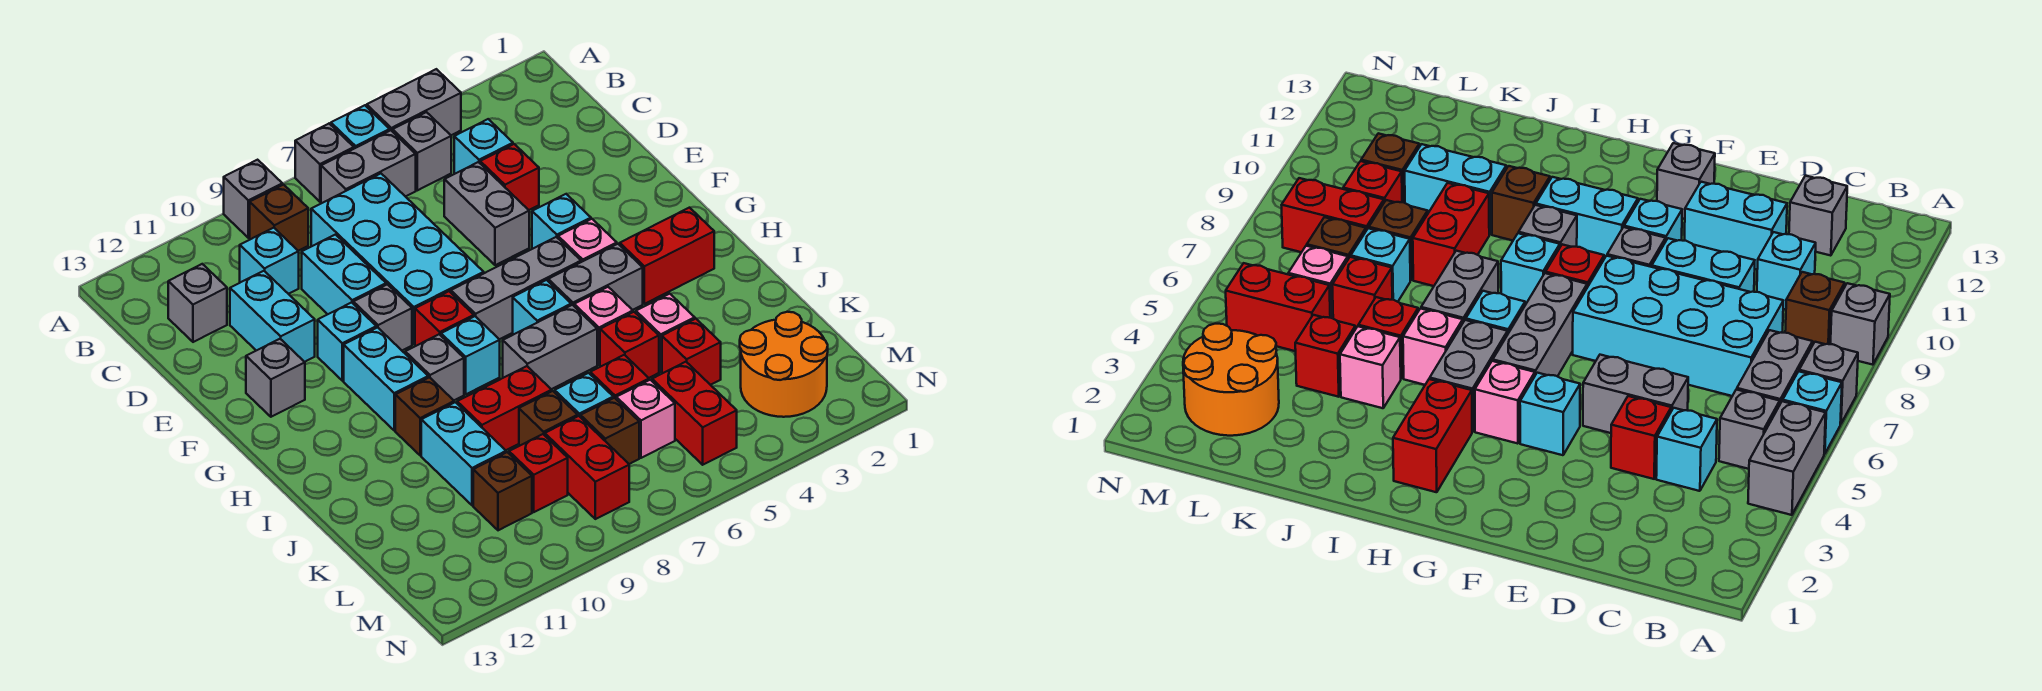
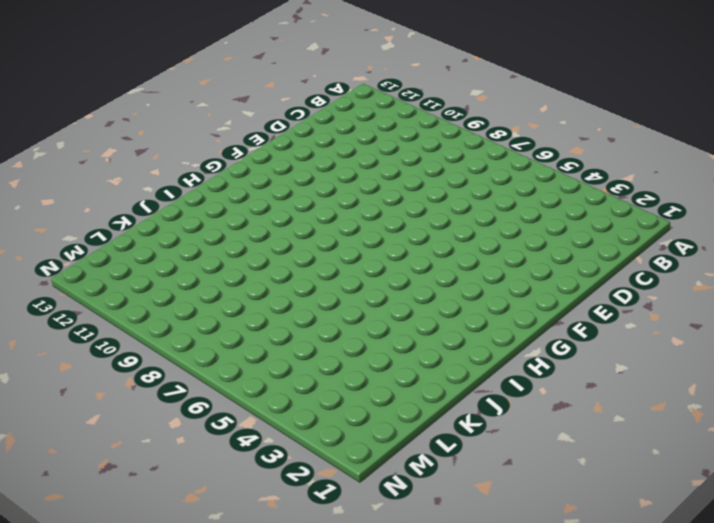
none -> grey brick A4:A5 level 1
none -> cyan brick A6 level 1
none -> grey brick A7 level 1
none -> grey brick A9 level 1

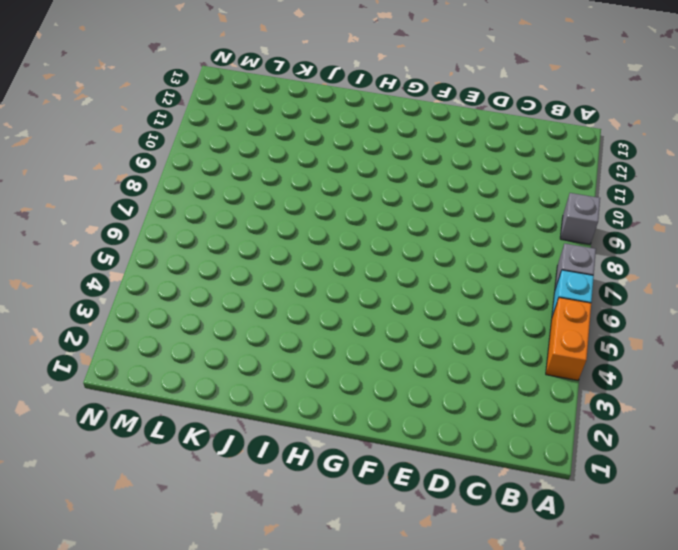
orange brick A4:A5 level 1 -> grey brick A4:A5 level 1
none -> grey brick B5 level 1
none -> grey brick B6:B7 level 1
none -> brown brick B9 level 1
none -> cyan brick C4 level 1

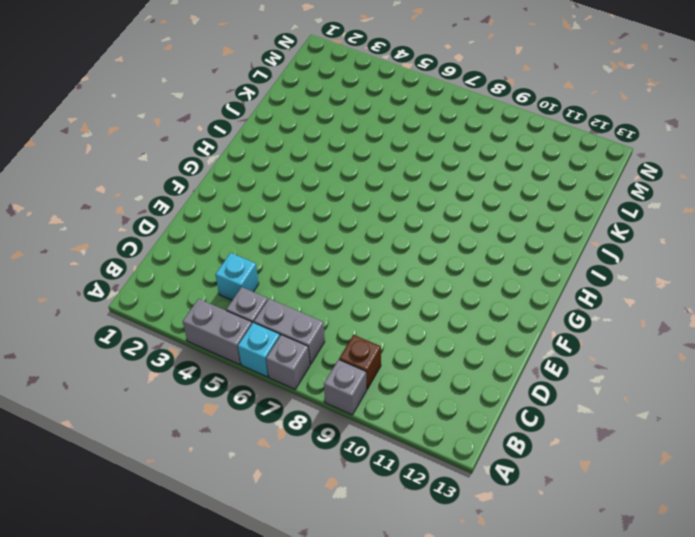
none -> cyan brick C7:F8 level 1
none -> cyan brick C10 level 1
none -> grey brick C12 level 1
none -> red brick D4 level 1

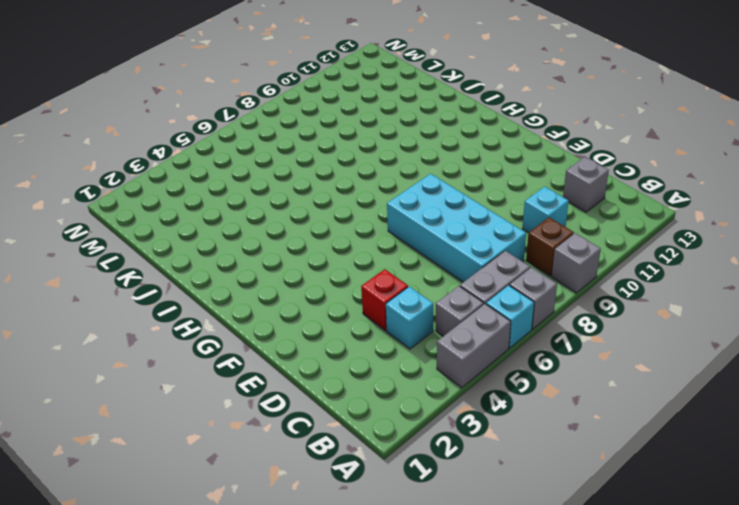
none -> grey brick D5:E5 level 1
none -> cyan brick D9:E9 level 1
none -> cyan brick D11:E11 level 1
none -> cyan brick F4 level 1

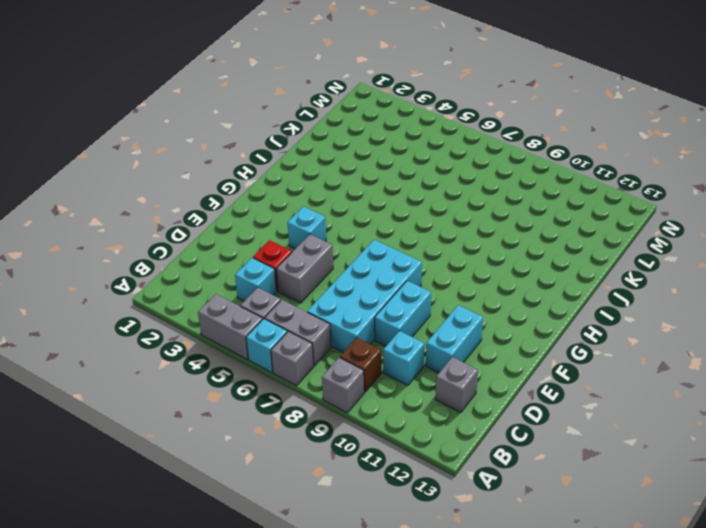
none -> grey brick F9 level 1
none -> cyan brick F10 level 1
none -> grey brick F12 level 1
none -> pink brick G4 level 1

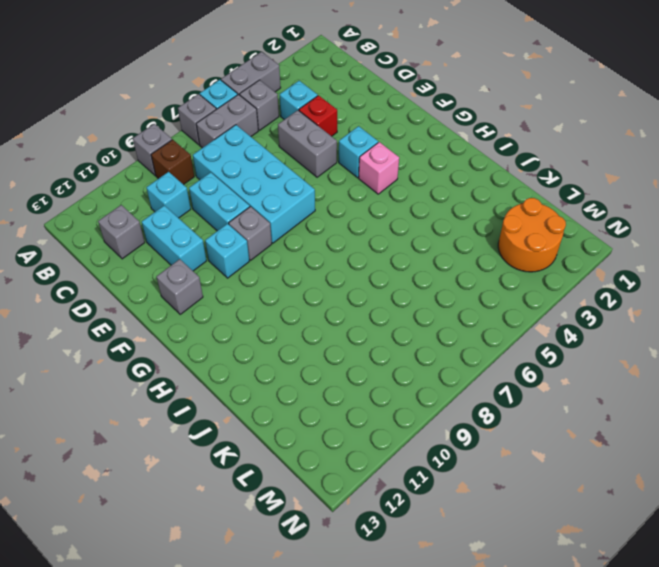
none -> grey brick G5:G7 level 1
none -> red brick G8 level 1
none -> cyan brick G10:H10 level 1
none -> red brick H2:H3 level 1

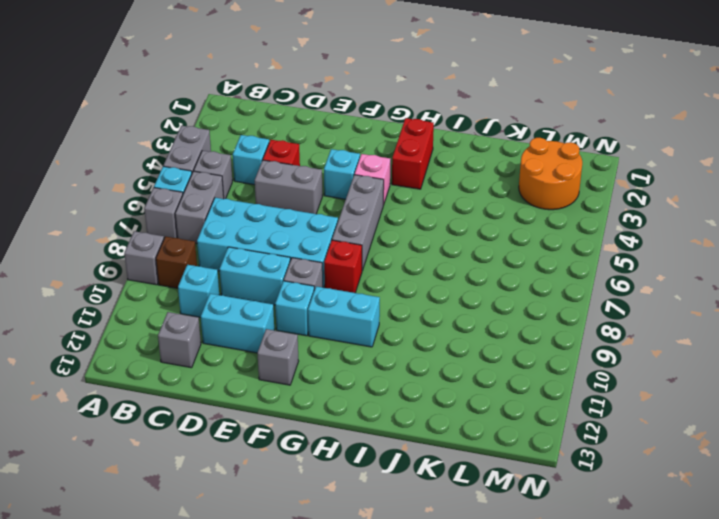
none -> grey brick H4:H5 level 1
none -> cyan brick H6 level 1
none -> cyan brick H8 level 1
none -> grey brick H9 level 1

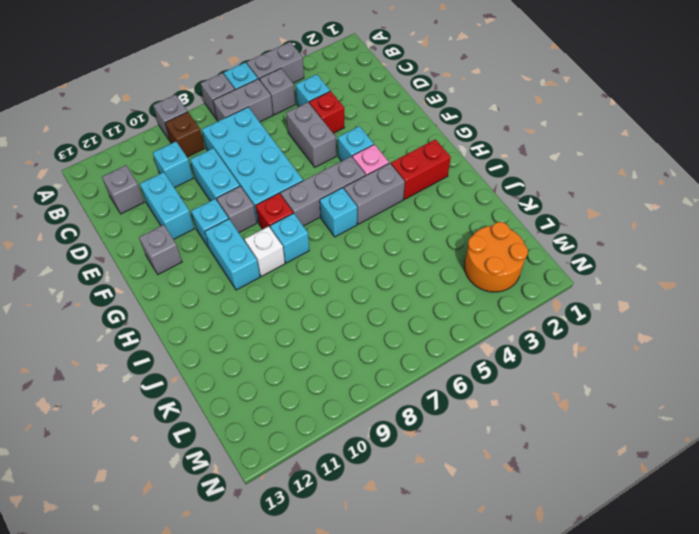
white brick H9 level 1 -> grey brick H9 level 1
none -> pink brick I5 level 1
none -> grey brick I6:I7 level 1
none -> brown brick I10 level 1
none -> pink brick J4 level 1

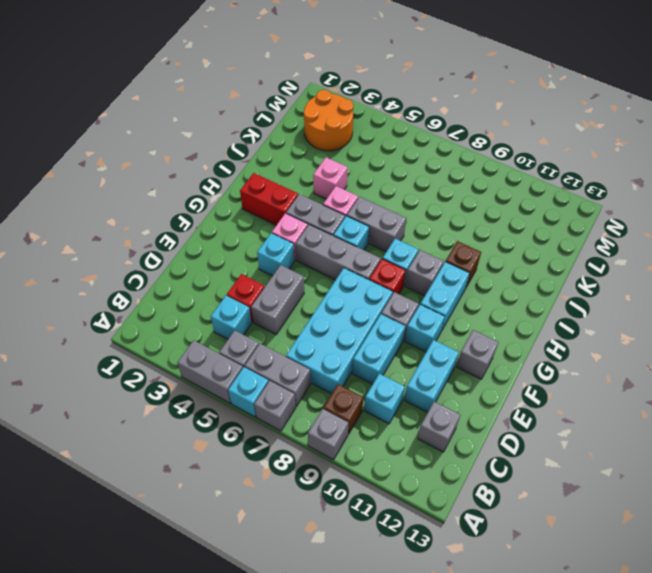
none -> red brick J5 level 1
none -> red brick J8:J9 level 1
none -> cyan brick J10:K10 level 1
none -> red brick K4 level 1

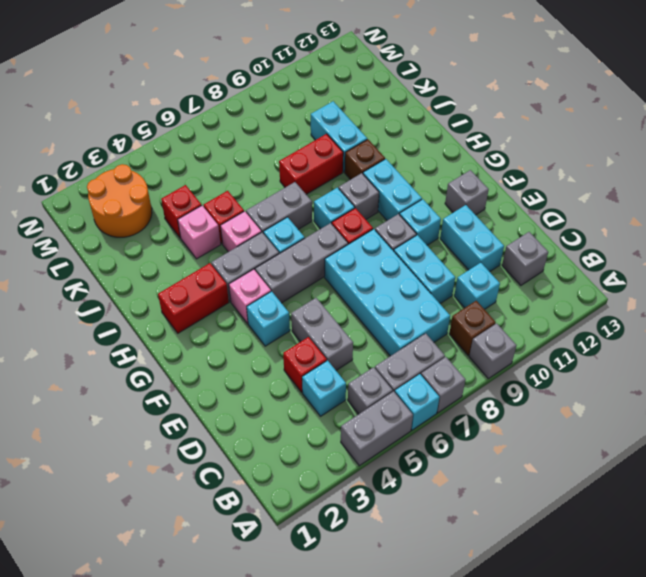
none -> red brick K6 level 1
none -> cyan brick K7 level 1
none -> brown brick K8 level 1
none -> red brick L5:M5 level 1

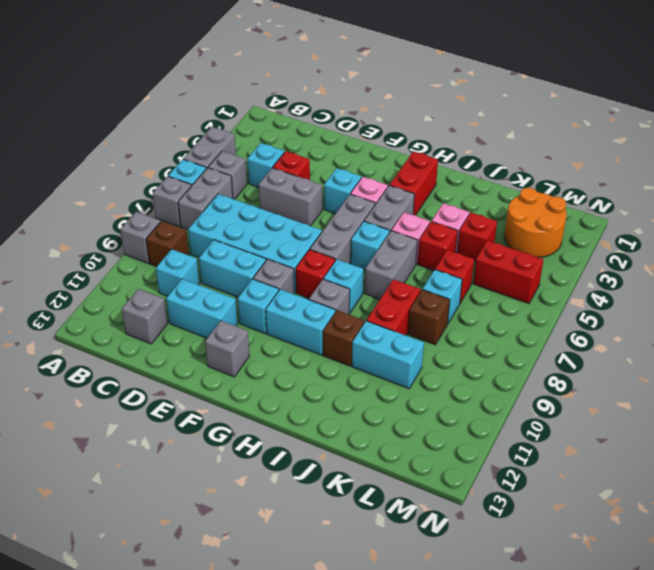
none -> pink brick L6 level 1
none -> brown brick L7 level 1
none -> red brick L8:M8 level 1
none -> red brick L9 level 1

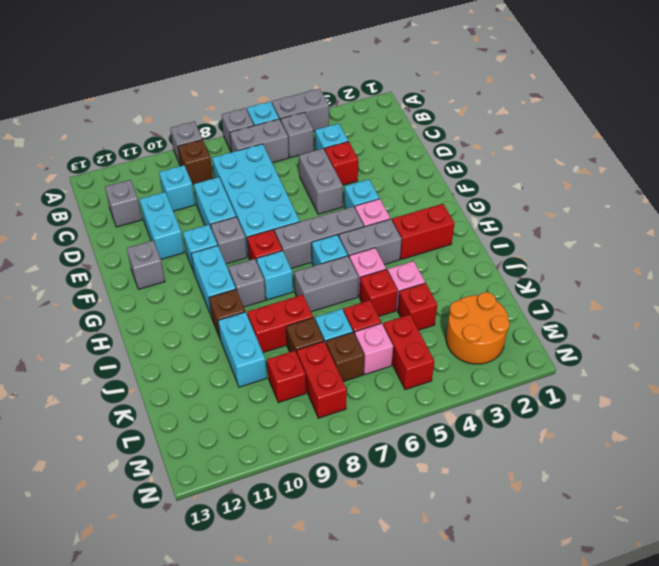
none -> brown brick L10 level 1

